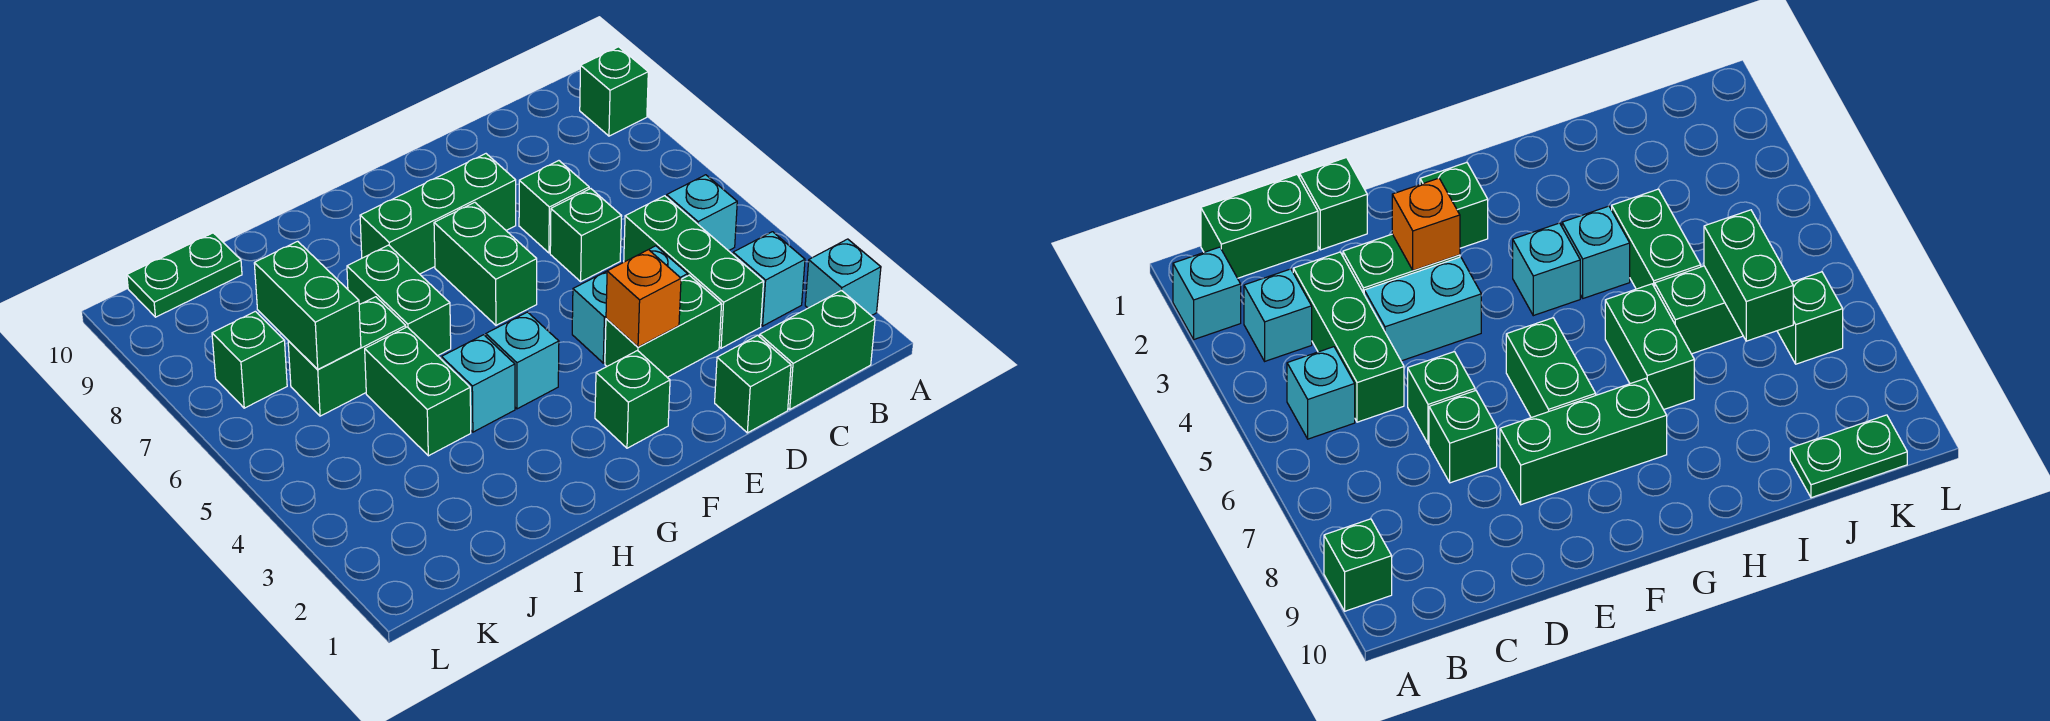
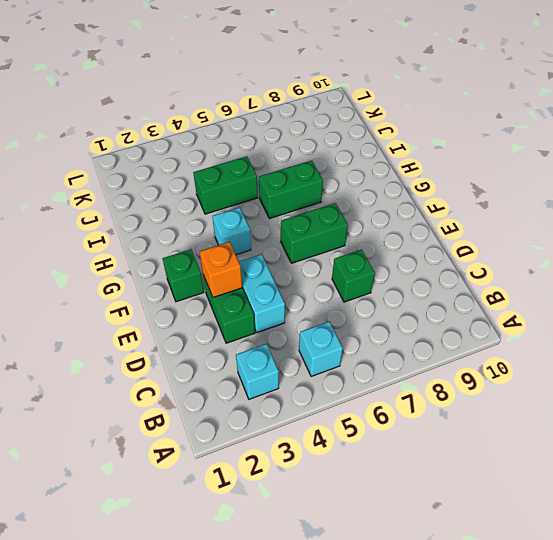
none -> cyan brick A2 level 1
none -> green brick A9 level 1
none -> green brick B1:C1 level 1

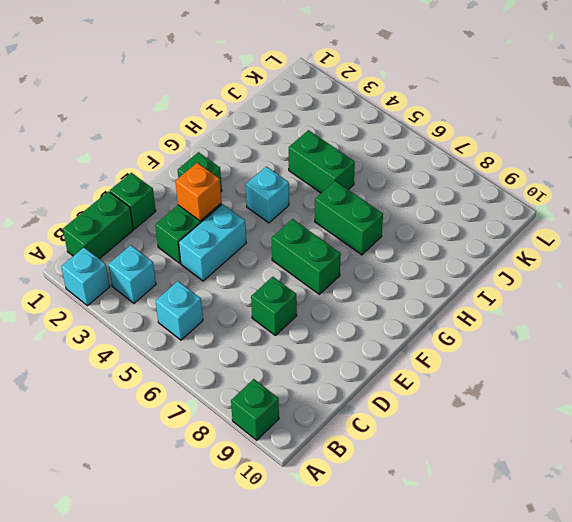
none -> green brick C3:C5 level 1
none -> green brick D6 level 1
none -> green brick E8:G8 level 1

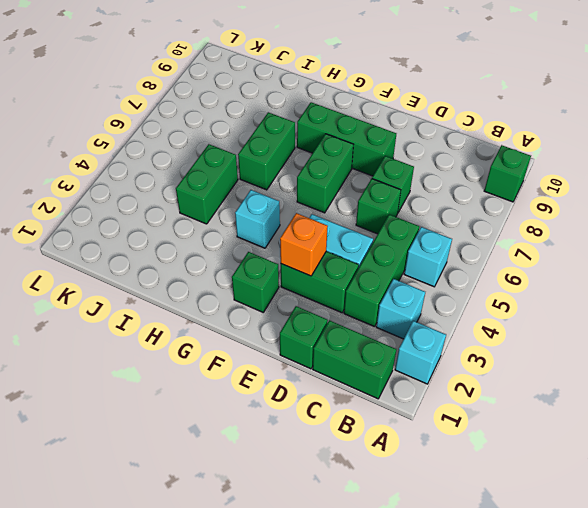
none -> cyan brick H4 level 1
none -> green brick I6:J6 level 1
none -> green plate J10:K10 level 1

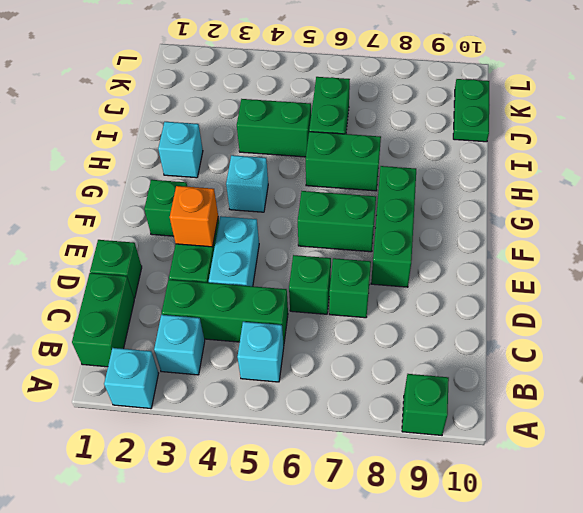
cyan brick H2 level 1 -> cyan brick H4 level 1
none -> green brick K7 level 1
none -> green brick J6:J7 level 2

